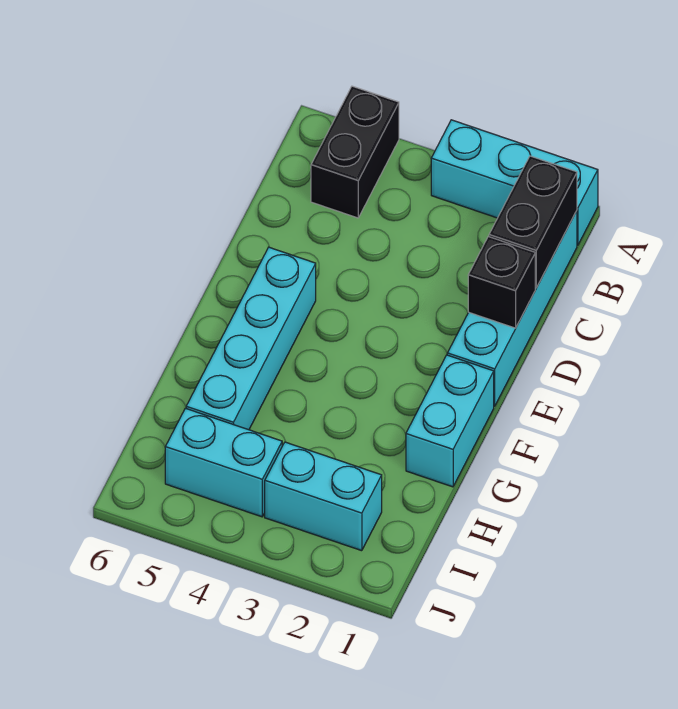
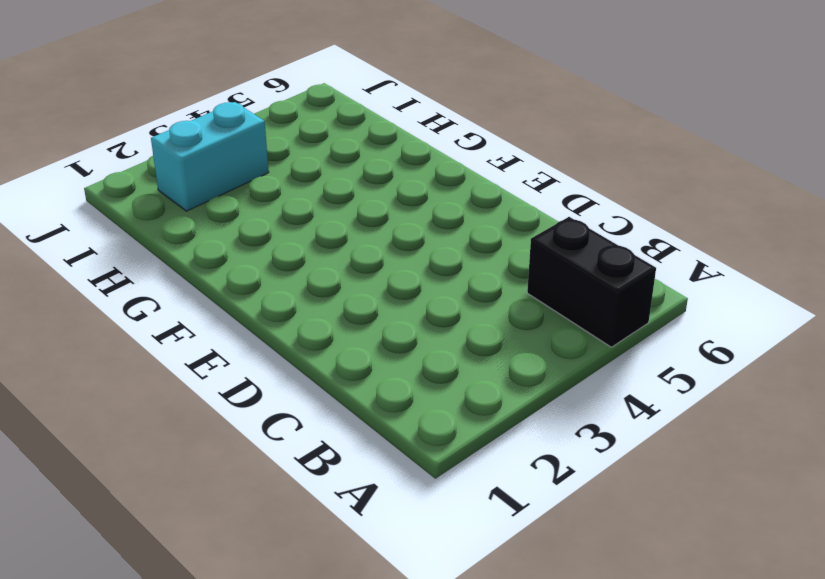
none -> cyan brick A1:A3 level 1
none -> cyan brick B1:E1 level 1

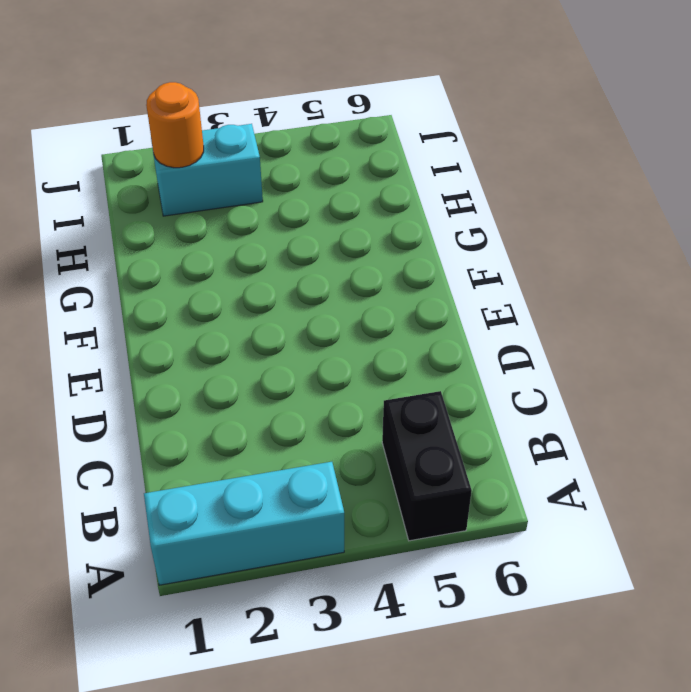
orange round brick I2 level 2 -> none
none -> cyan brick B1:E1 level 1
none -> cyan brick E5:H5 level 1

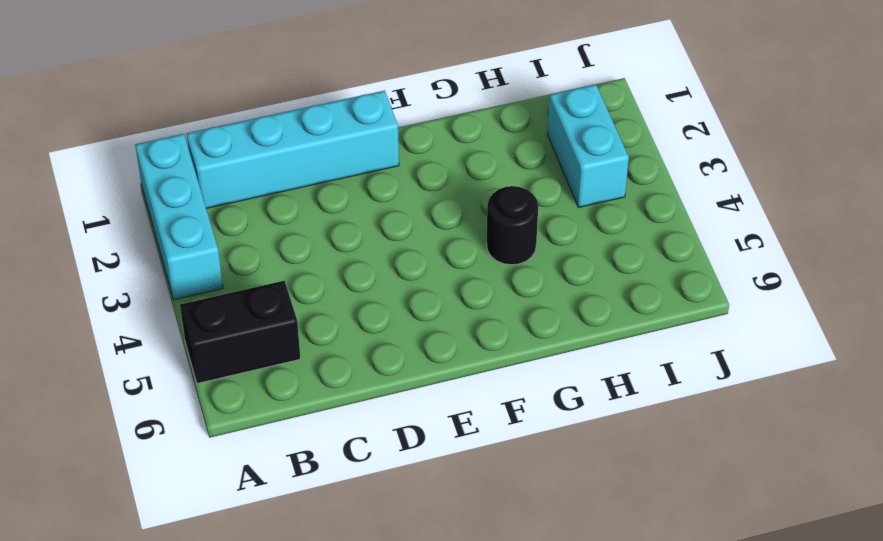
black round brick G4 level 1 -> none
none -> cyan brick E5:H5 level 1
none -> cyan brick F1:G1 level 1

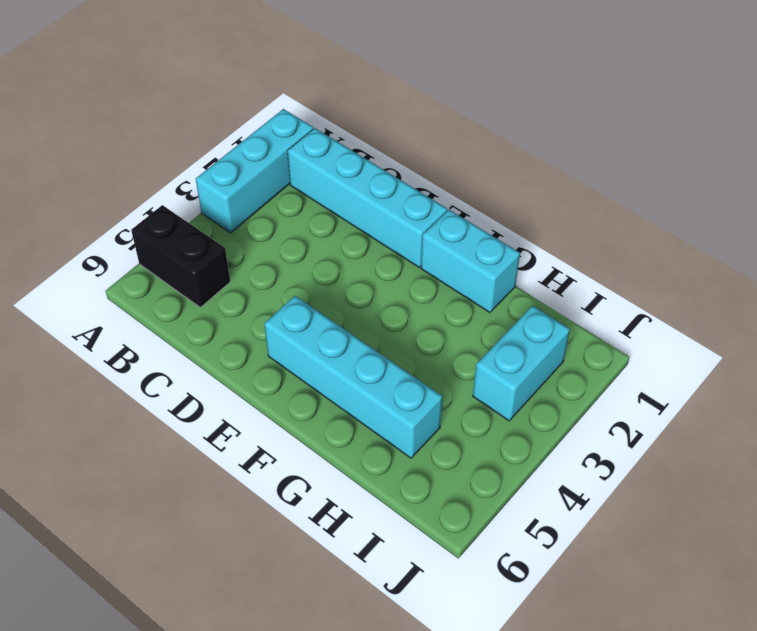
none -> cyan brick I4:I5 level 1
none -> black brick B1:C1 level 2

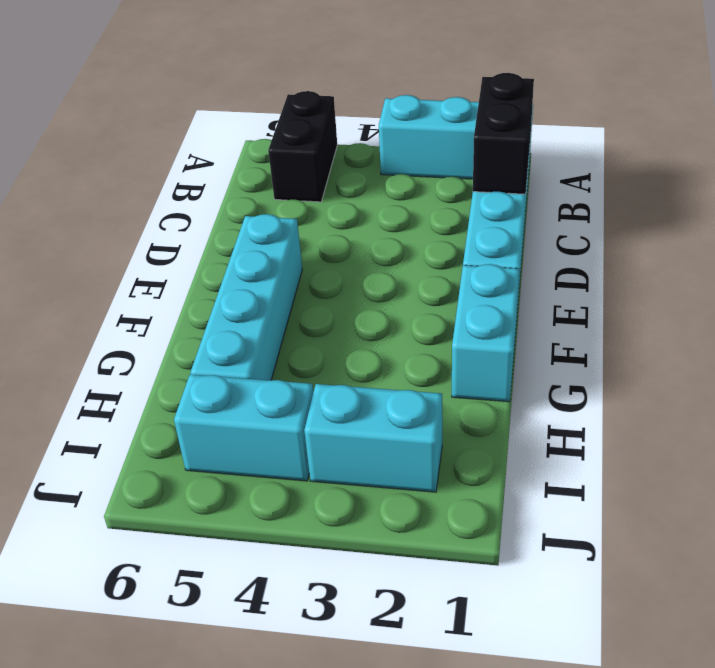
none -> black brick D1 level 2

